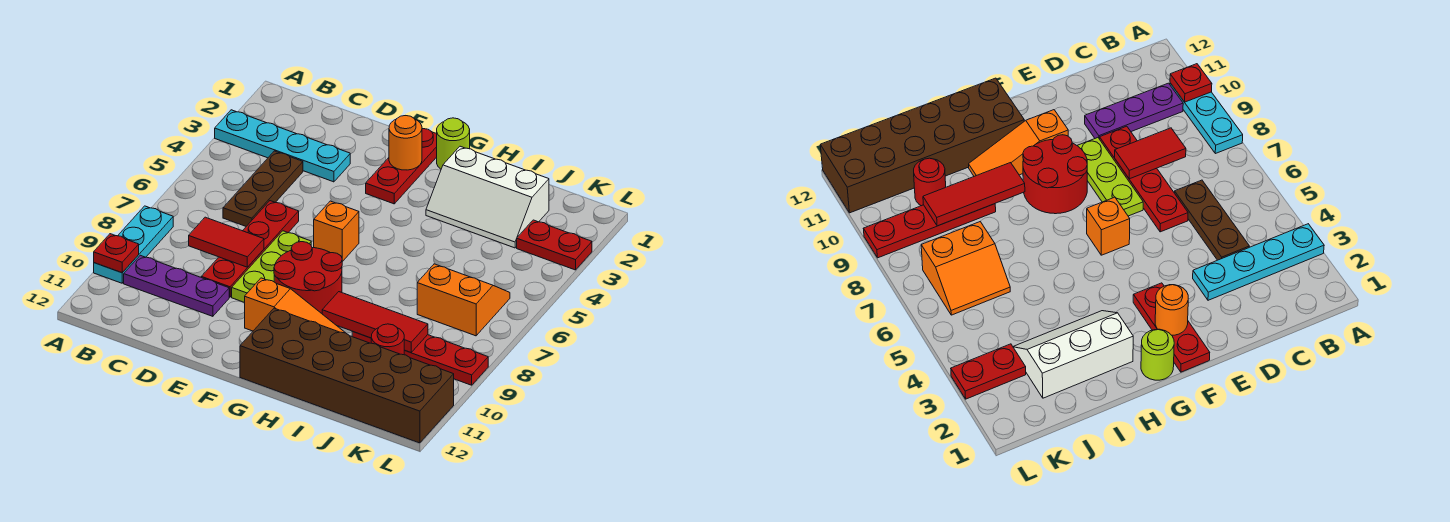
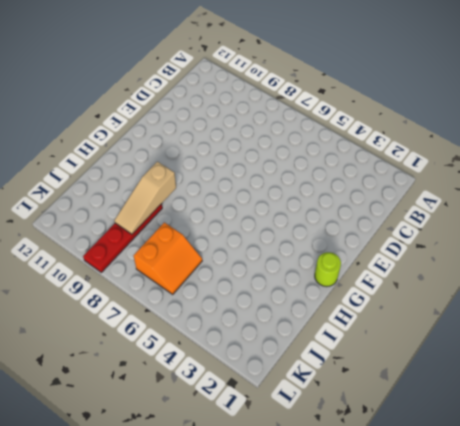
tan slope H9:J9 level 2 top H -> red tile H9:J9 level 2
none -> cyan plate A3:D3 level 1
none -> cyan plate A8:A10 level 1
none -> purple plate B10:D10 level 1

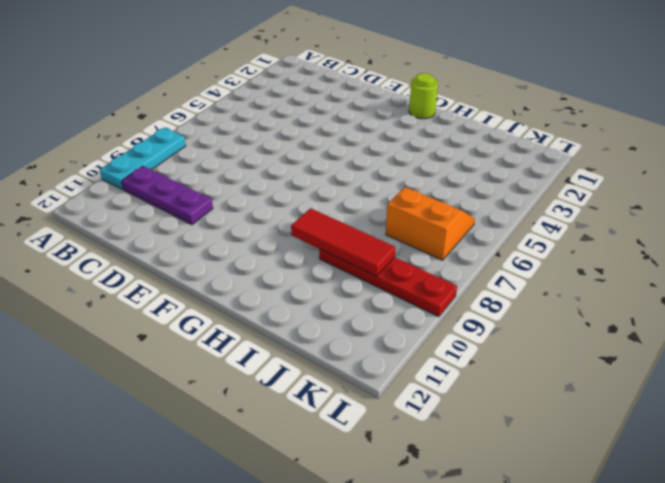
none -> cyan plate A3:D3 level 1
none -> brown plate C4:C6 level 1
none -> red plate D6:D9 level 1

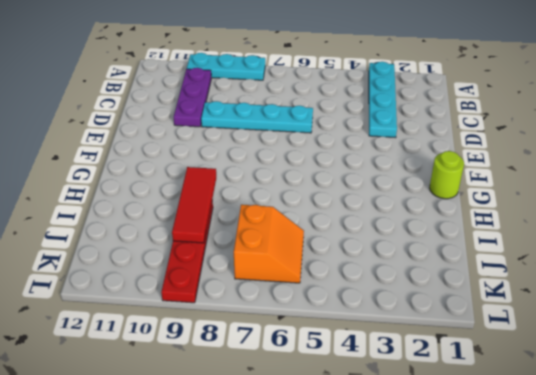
cyan plate D6:D9 level 1 -> red plate D6:D9 level 1
none -> brown plate C4:C6 level 1
none -> lime plate E7:E9 level 1
none -> red plate F1:F3 level 1

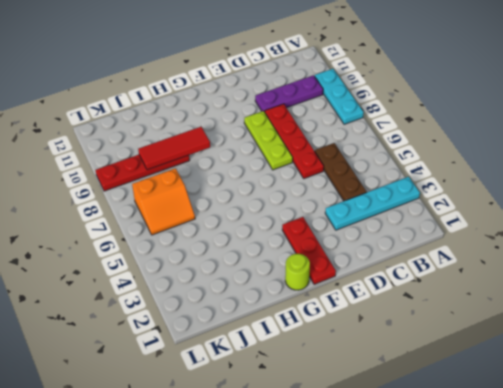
none -> orange brick F6 level 1
none -> red round brick F8:G9 level 1
none -> orange slope F10:H10 level 1 top F

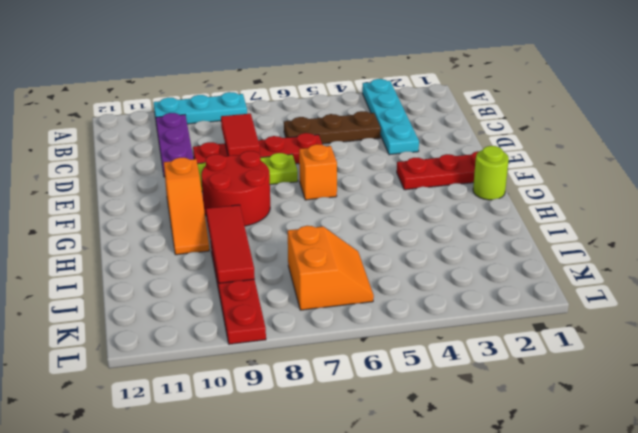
none -> brown brick G11:L12 level 1
none -> white slope H2:J3 level 1 top 2
none -> red round brick J10 level 1

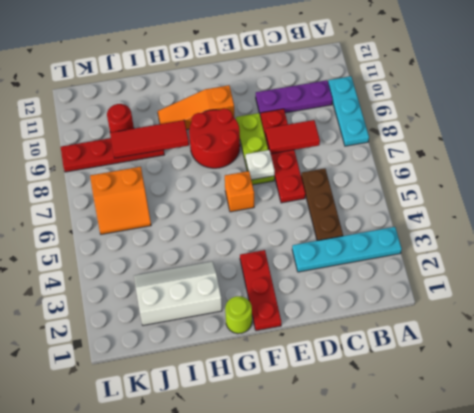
white plate E7 level 2 -> none
none -> brown brick G11:L12 level 1
none -> red plate K3:L3 level 1
none -> red plate A10 level 2

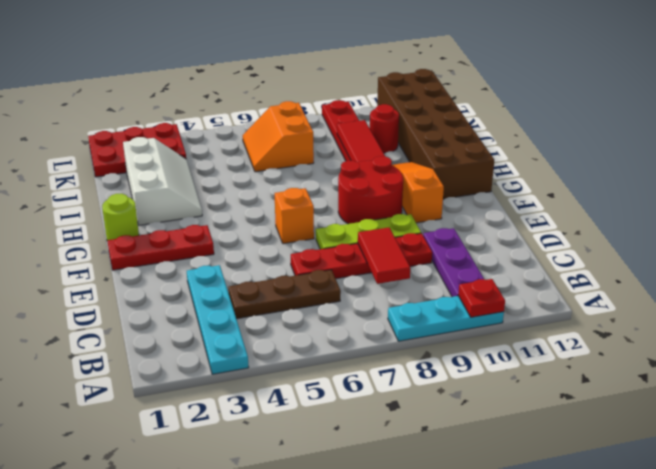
red plate K1:L3 level 1 -> red plate K3:L3 level 1
none -> orange round brick F2 level 2

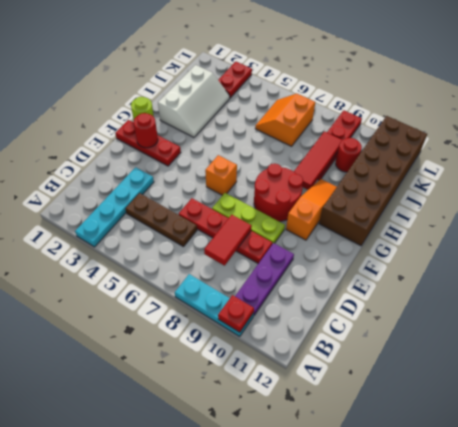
red round brick F2 level 2 -> orange round brick F2 level 2

